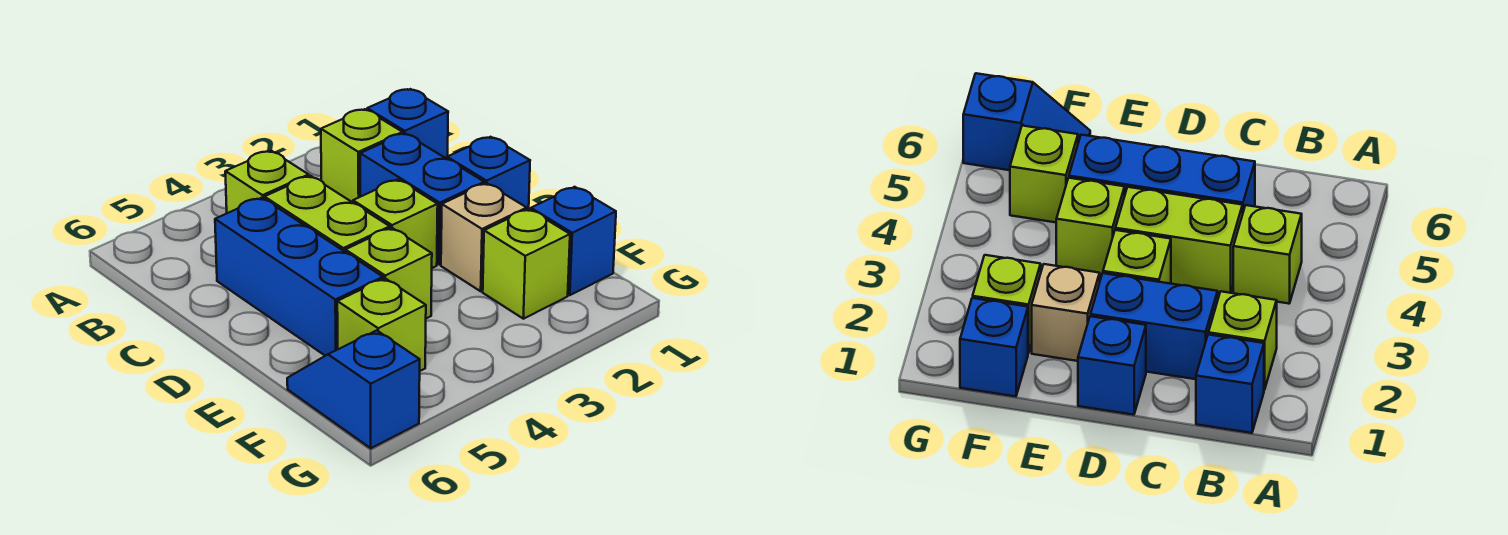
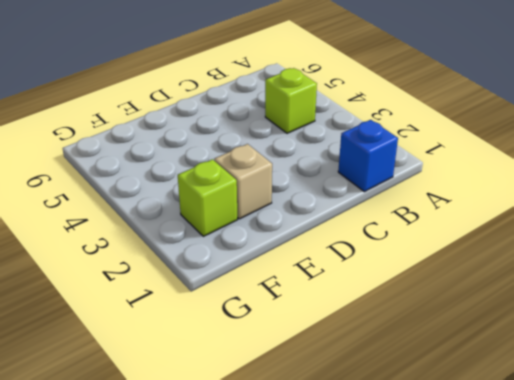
none -> lime brick B2 level 1
none -> blue brick C2:D2 level 1
none -> lime brick C4:D4 level 1

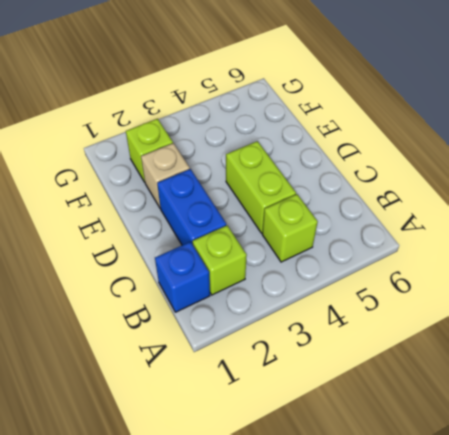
none -> blue brick C5:E5 level 1
none -> blue brick D1 level 1
none -> lime brick D3 level 1

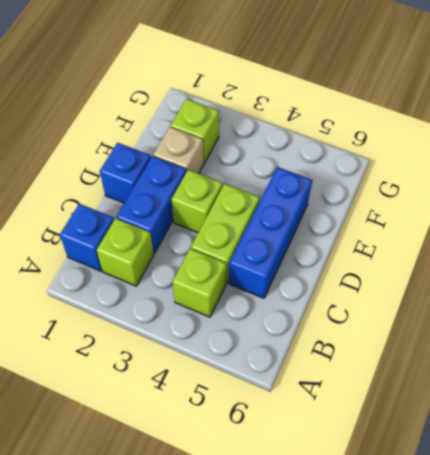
none -> lime brick E4 level 1
none -> blue brick F1 level 1
none -> lime brick F5 level 1

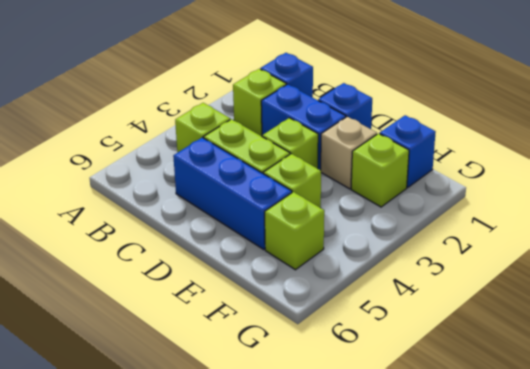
none -> blue slope F6:G6 level 1 top G

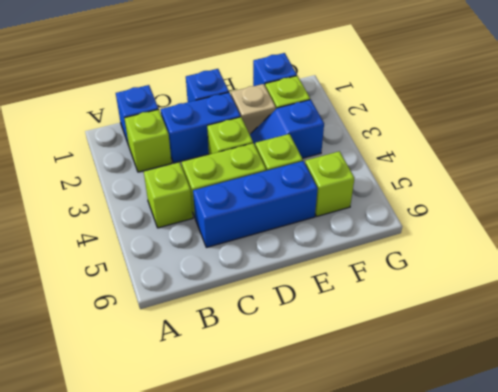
blue slope E3:F3 level 1 top F -> blue slope F6:G6 level 1 top G

